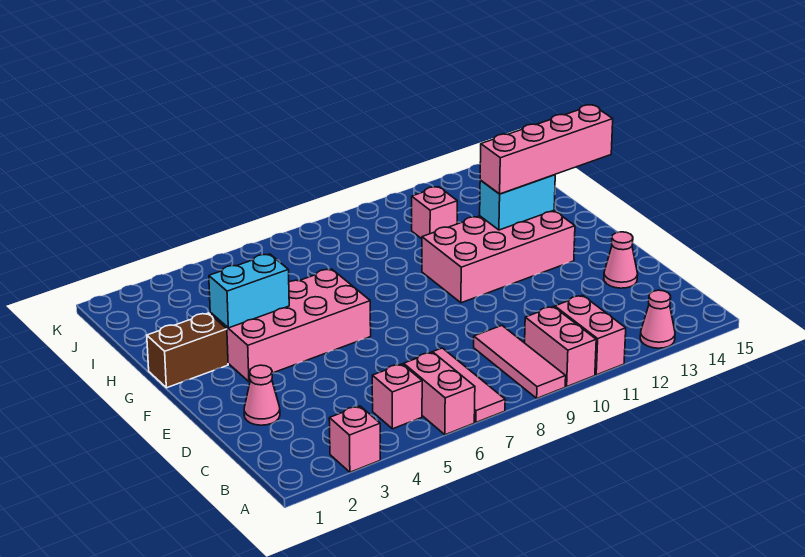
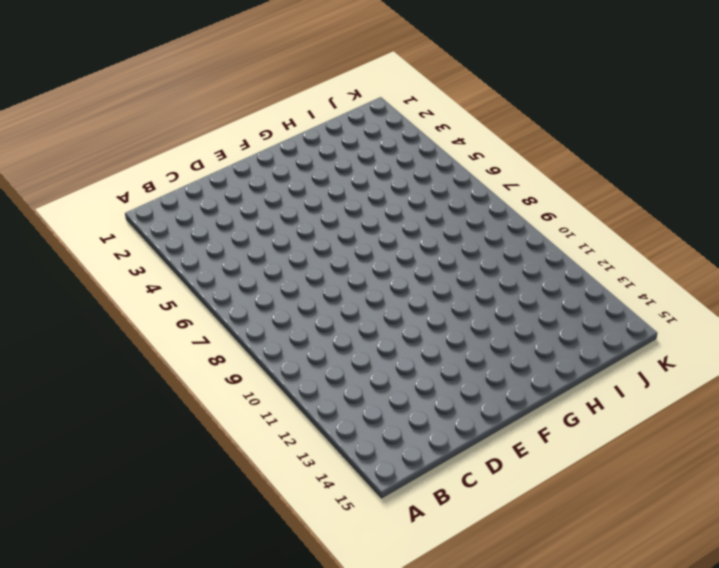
none -> pink brick A3 level 1
none -> pink brick A6:B6 level 1
none -> pink tile A7:C7 level 1

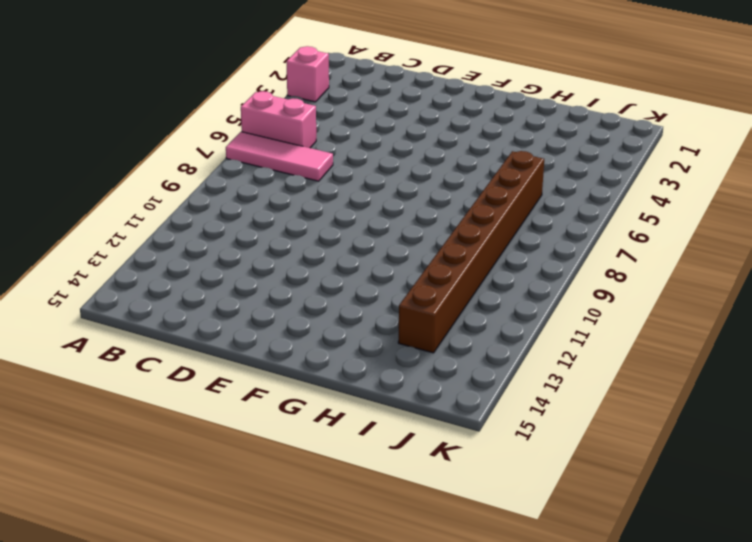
brown brick I6:I13 level 1 -> pink brick I11 level 1
none -> pink tile A9:C9 level 1
none -> pink brick A10:B10 level 1
none -> pink brick A11:B11 level 1

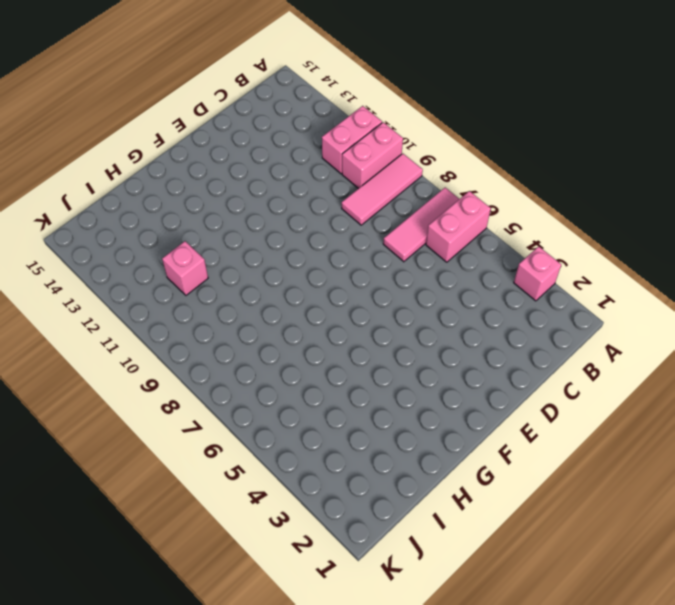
none -> pink cone A13 level 1
none -> pink brick B5 level 1
none -> pink cone D2 level 1

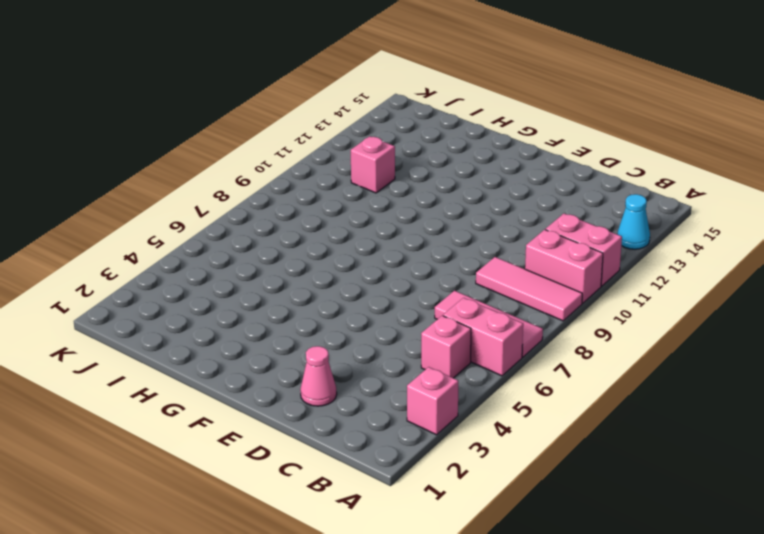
cyan cone A13 level 1 -> pink cone A13 level 1
none -> pink cone D14 level 1
none -> pink brick F3:G6 level 1
none -> pink brick F10:G13 level 1

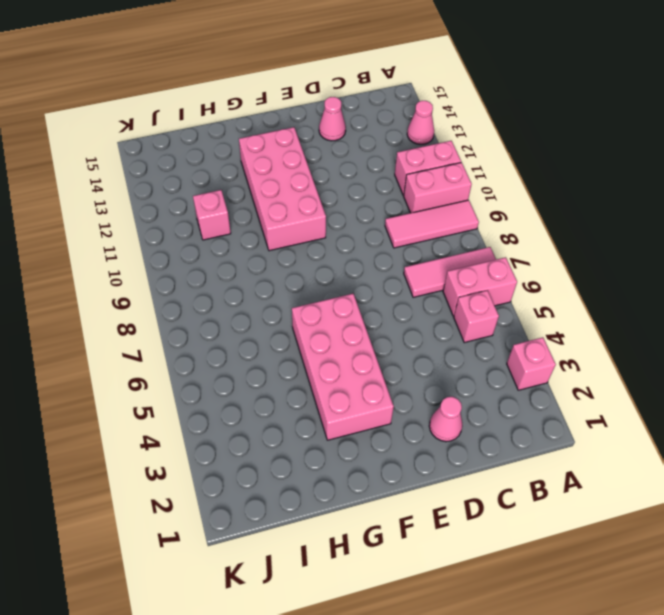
none -> brown brick G1:G2 level 1
none -> cyan brick G3:G4 level 2
none -> cyan brick G12:G13 level 2

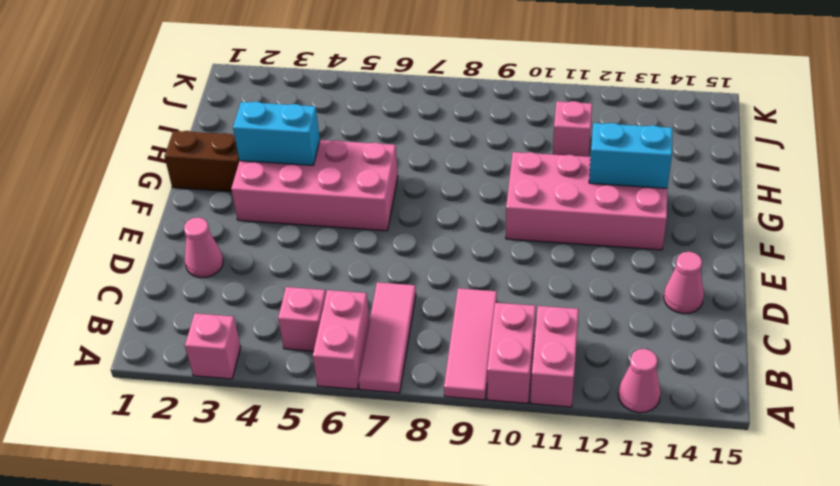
none -> pink brick G12:G15 level 3

